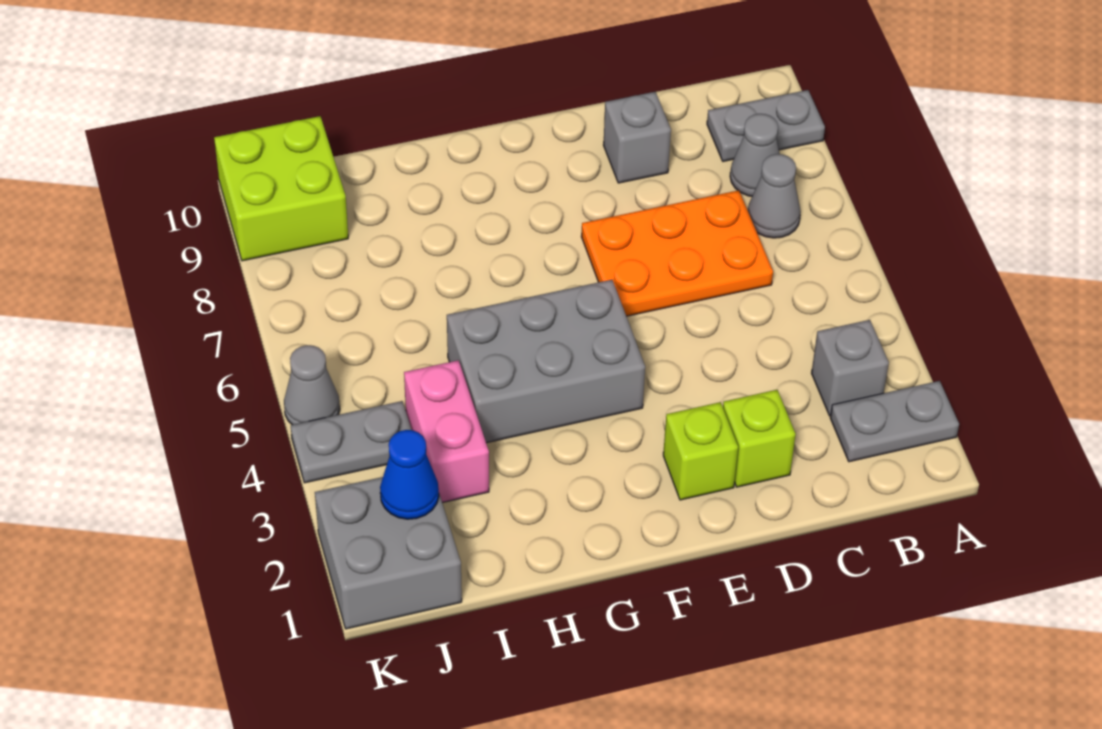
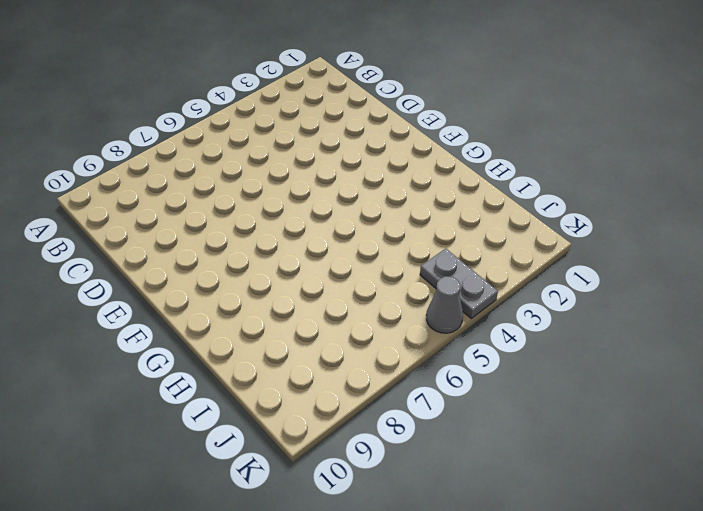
none -> grey plate A2:B2 level 1
none -> grey plate A9:B9 level 1
none -> grey brick B3 level 1

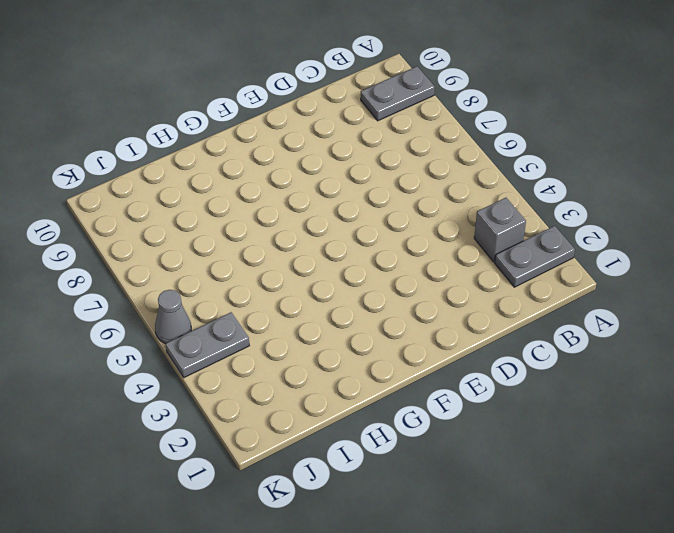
none -> grey cone B7 level 1
none -> grey cone B8 level 1
none -> orange plate C6:E7 level 1

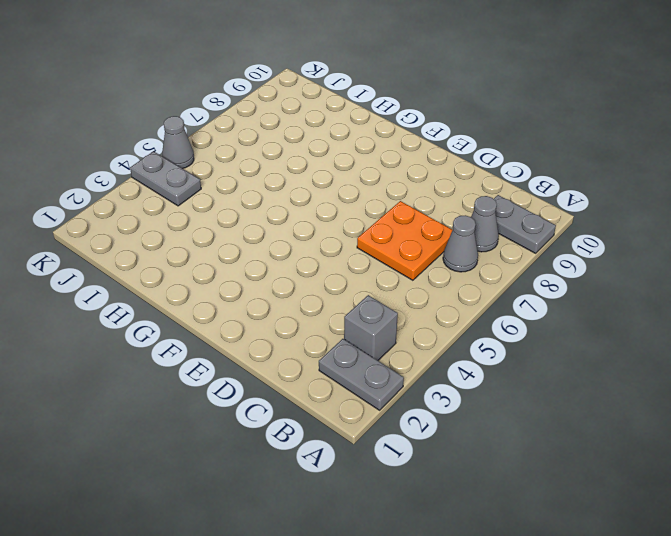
orange plate C6:D7 level 1 -> orange plate C6:E7 level 1
none -> lime brick D2 level 1
none -> grey brick D9 level 1
none -> lime brick E2 level 1

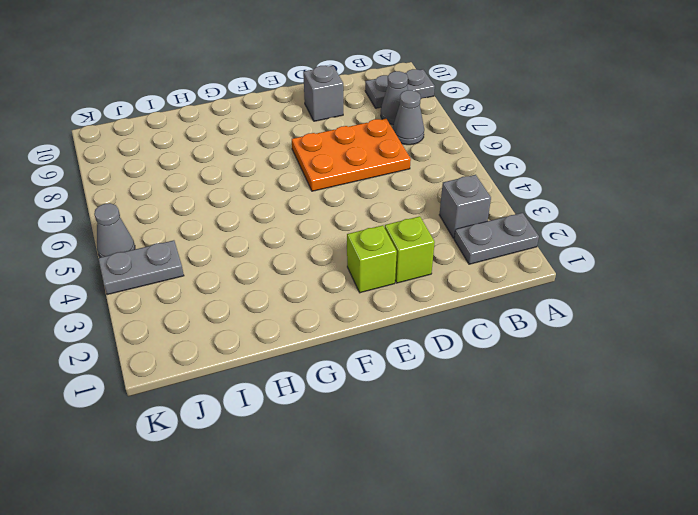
none -> grey brick F4:H5 level 1
none -> pink brick I3:I4 level 1
none -> grey brick J1:K2 level 1

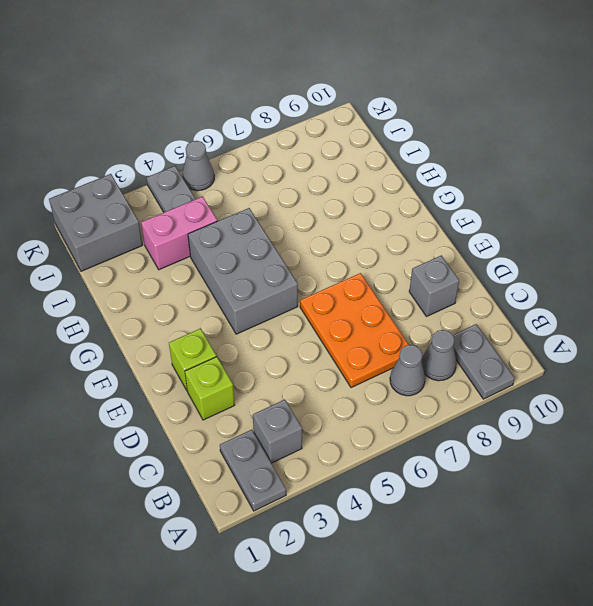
none -> lime brick J9:K10 level 1
none -> blue cone J2 level 2

